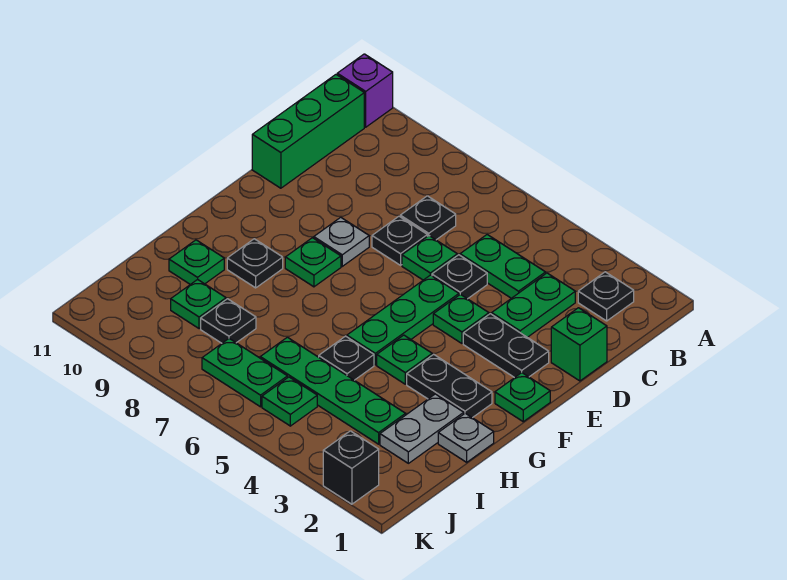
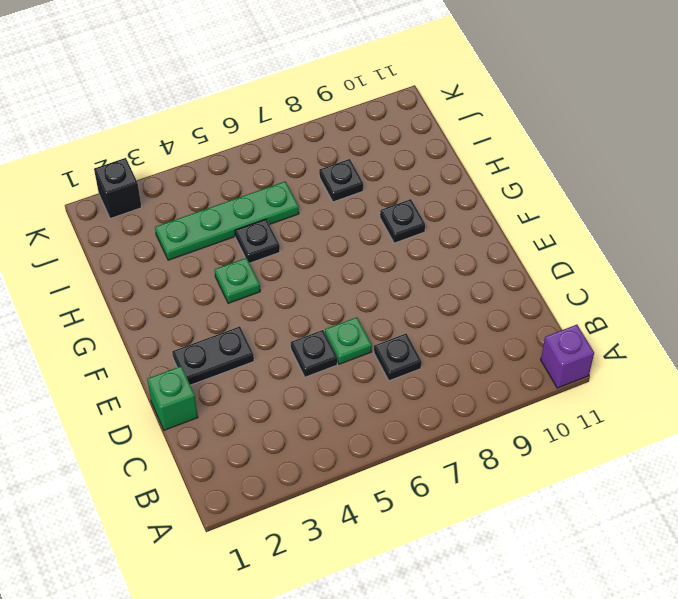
none -> black plate B2 level 1
none -> green brick B11:D11 level 1
none -> green plate C3:D3 level 1

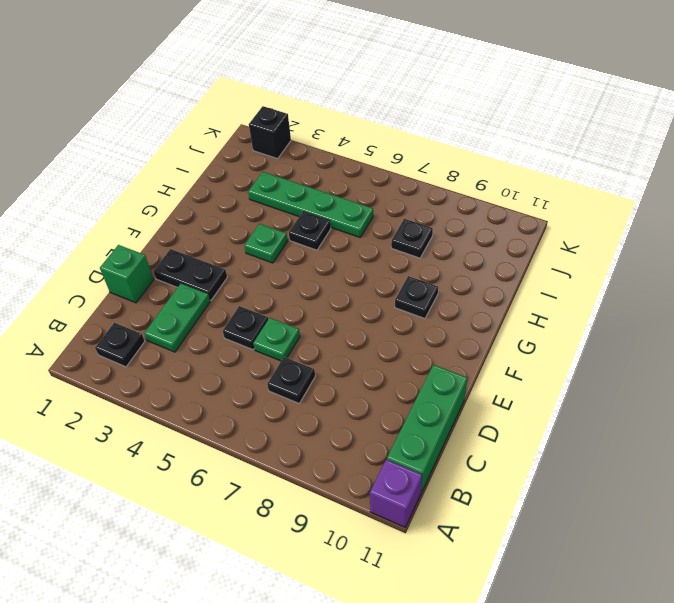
none -> green plate C4:C5 level 1
none -> black plate D7 level 1
none -> green plate E4 level 1

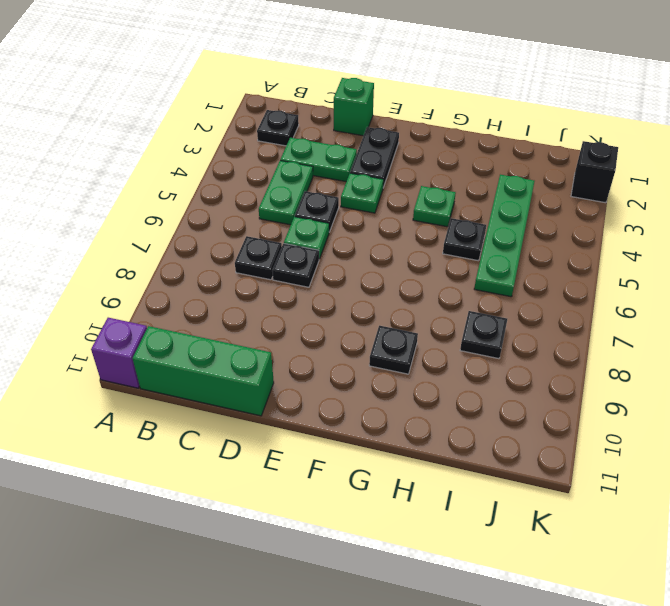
none -> green plate E5:G5 level 1
none -> grey plate E8 level 1
none -> green plate F1 level 1

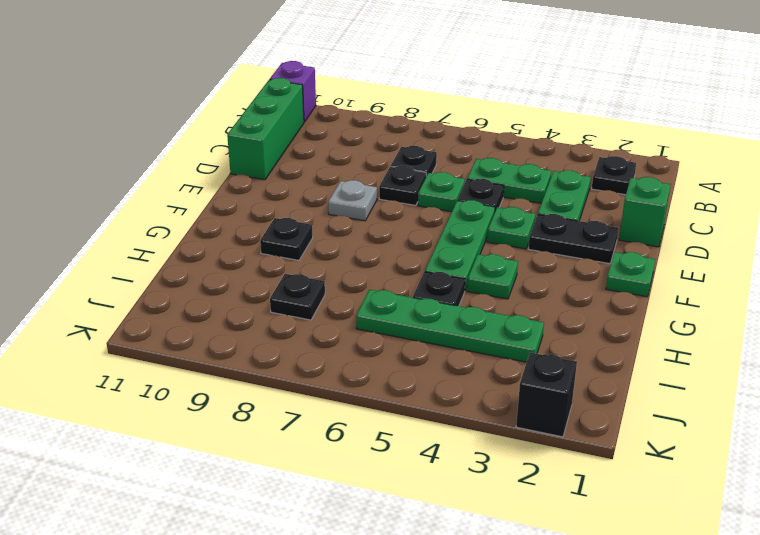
none -> green plate F8 level 1
none -> black plate G2:G3 level 1
none -> grey plate H1 level 1

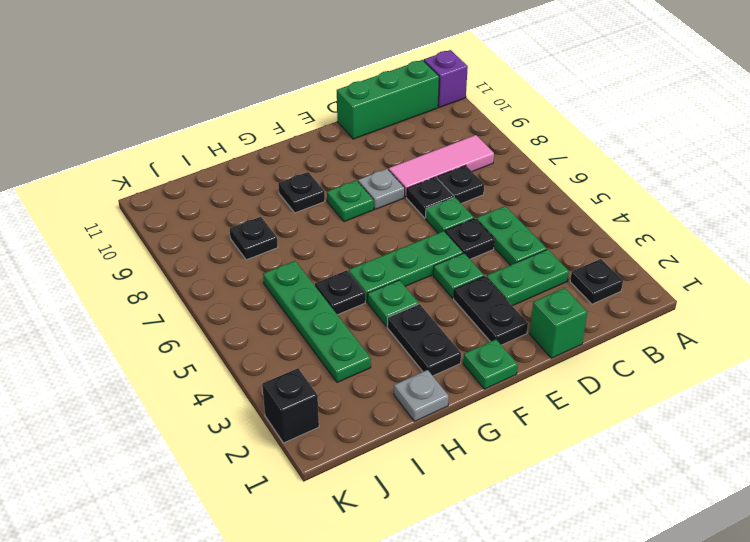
pink tile B8:D8 level 1 -> none
none -> grey plate H2:I2 level 1
none -> green plate H10 level 1
none -> green plate I9 level 1

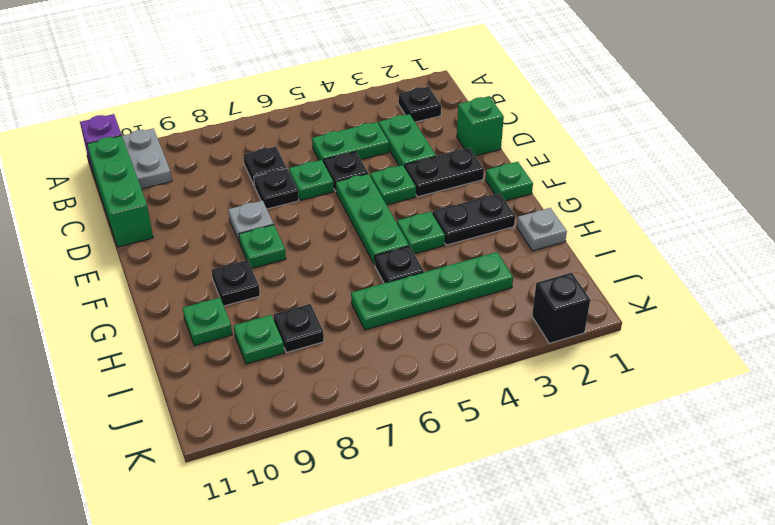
grey plate A10:B10 level 1 -> grey plate H2:I2 level 1
none -> green plate J5 level 1
none -> green plate J6:J7 level 1

